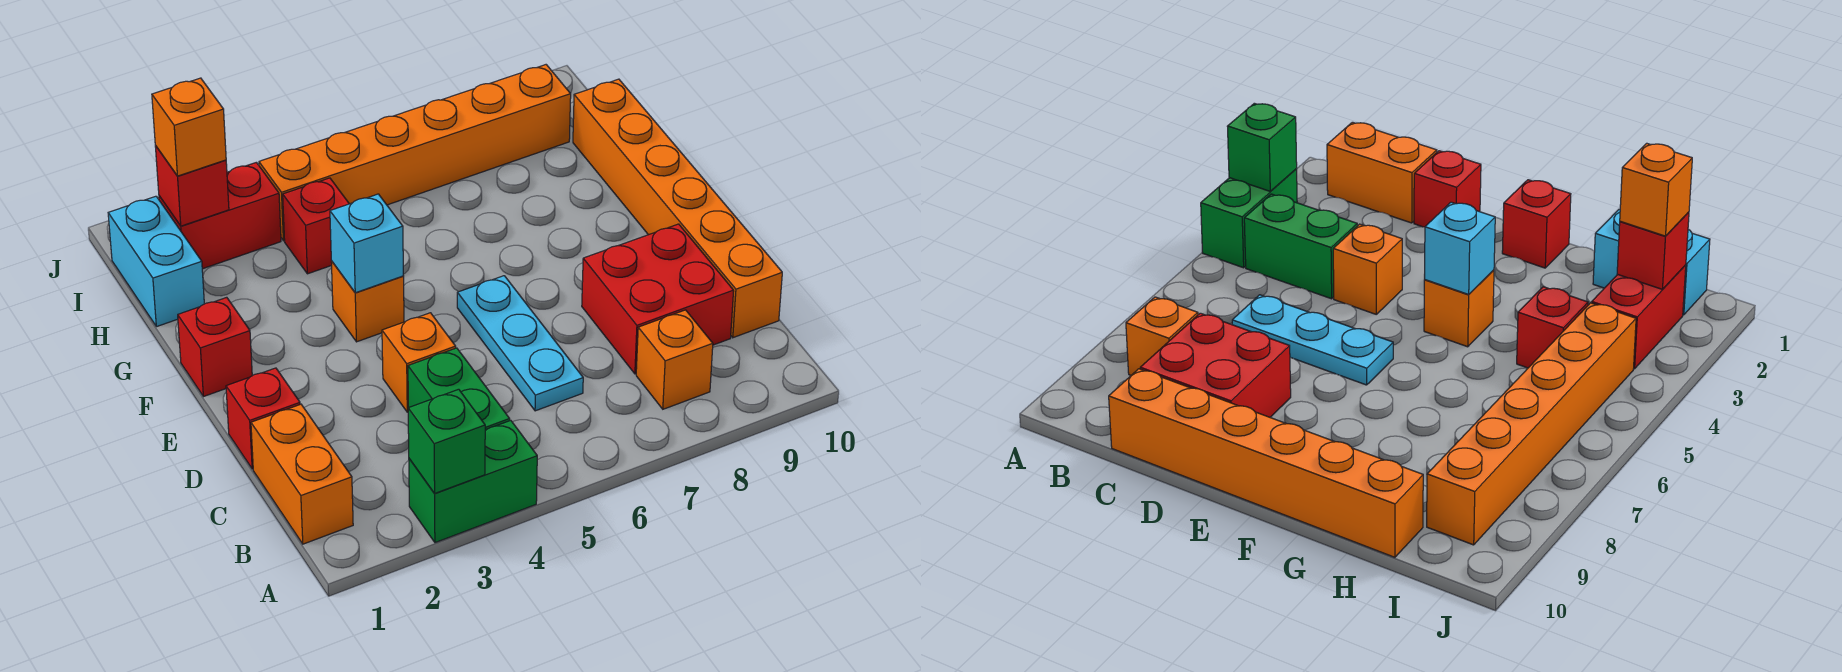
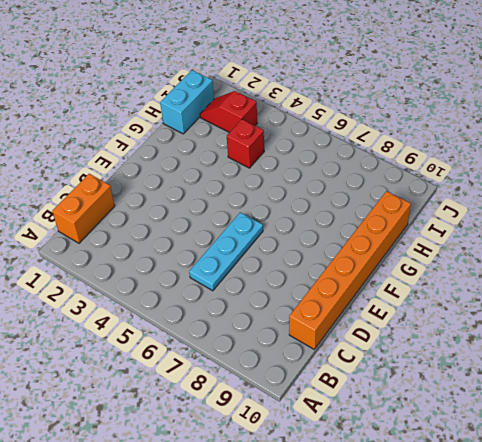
red slope I2:I3 level 1 top 3 -> red brick I2:I3 level 1
none -> green brick A3:A4 level 1
none -> green brick B4:C4 level 1
none -> orange brick B8 level 1

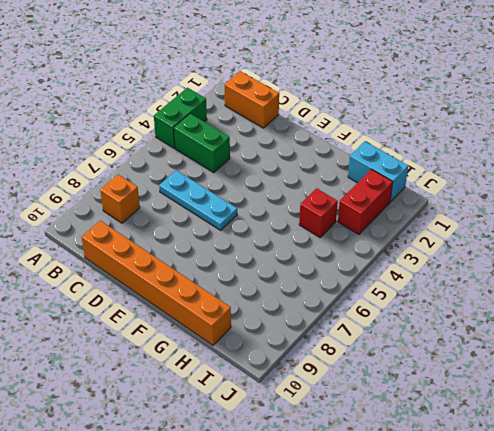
none -> red brick C8:D9 level 1
none -> red brick D1 level 1
none -> orange brick D4 level 1

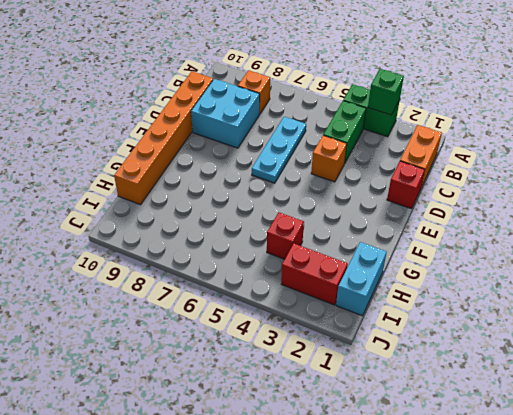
cyan brick C8:D9 level 1 -> red brick C8:D9 level 1
none -> red brick F1 level 1
none -> orange brick F4 level 1
none -> orange brick I4:I9 level 1

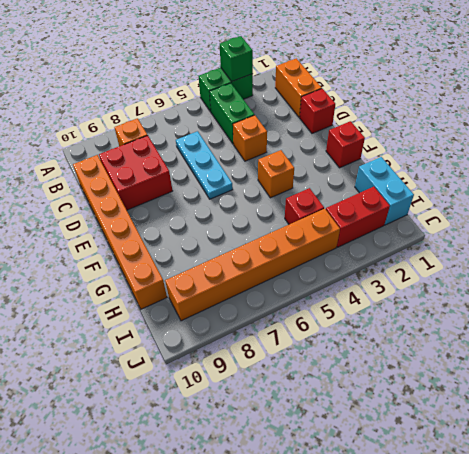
none -> cyan brick F4 level 2
none -> red brick I2 level 2
none -> orange brick I2 level 3

